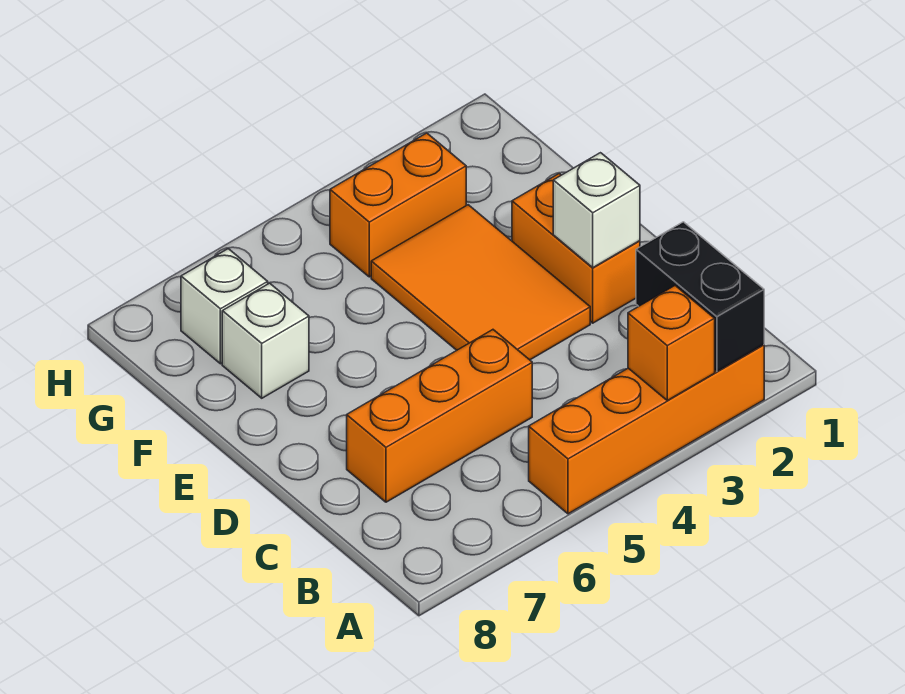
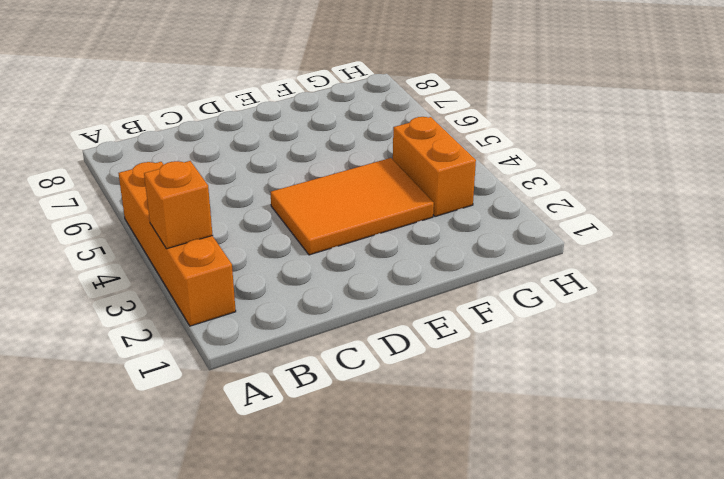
none -> orange brick C5:C7 level 1
none -> orange brick D2:E2 level 1

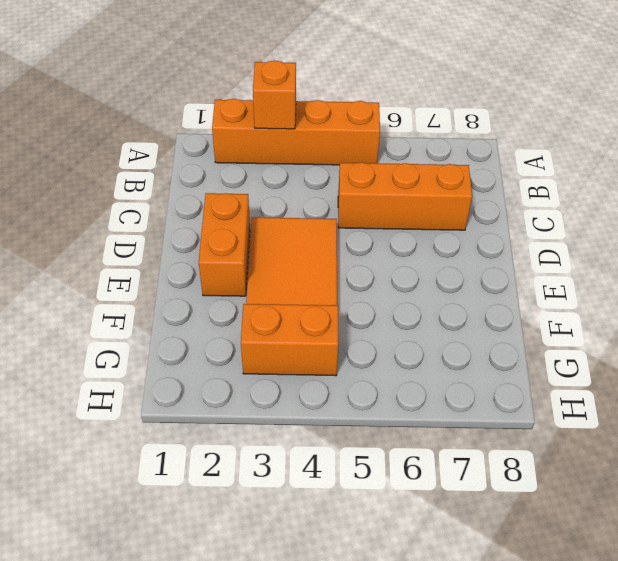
none -> white brick F7 level 1
none -> white brick G7 level 1

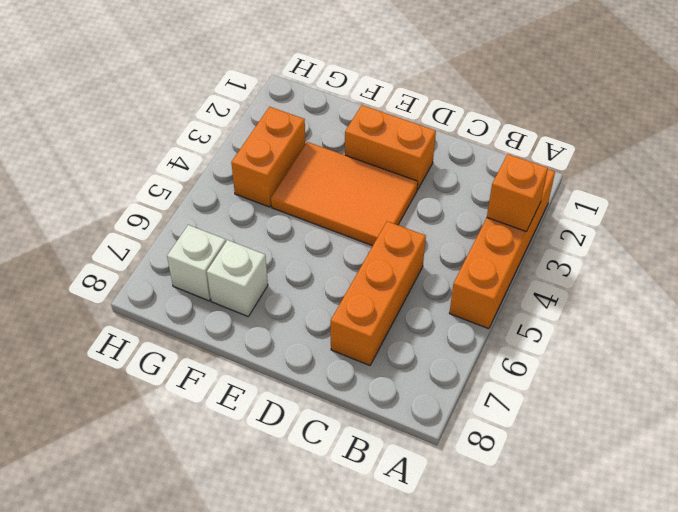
none -> black brick A2:B2 level 2
none -> white brick D2 level 2

